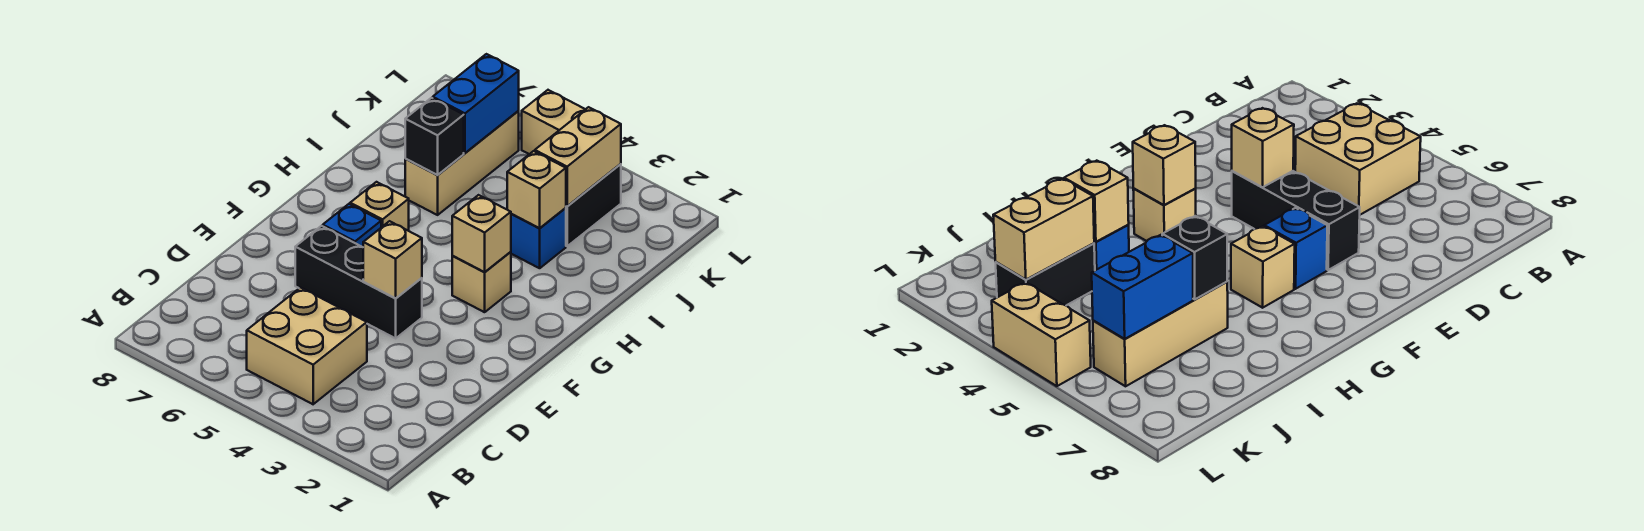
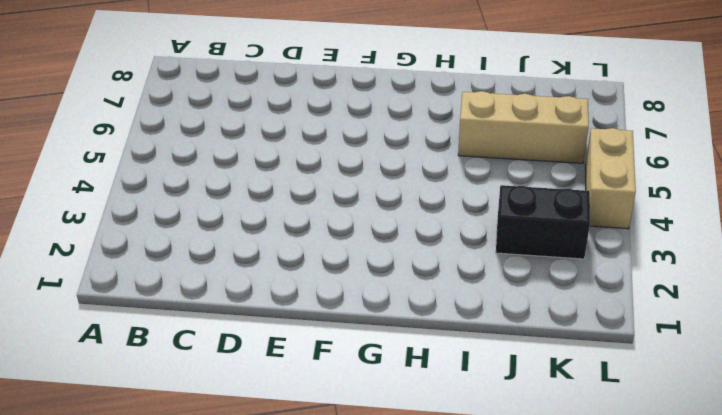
none -> tan brick B4:C5 level 1
none -> black brick E4:E6 level 1
none -> blue brick F6 level 1

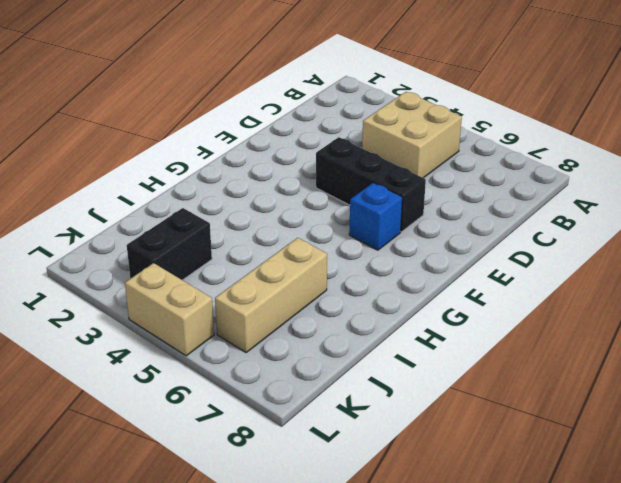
none -> tan brick G3 level 1
none -> tan brick G6 level 1
none -> blue brick I3 level 1

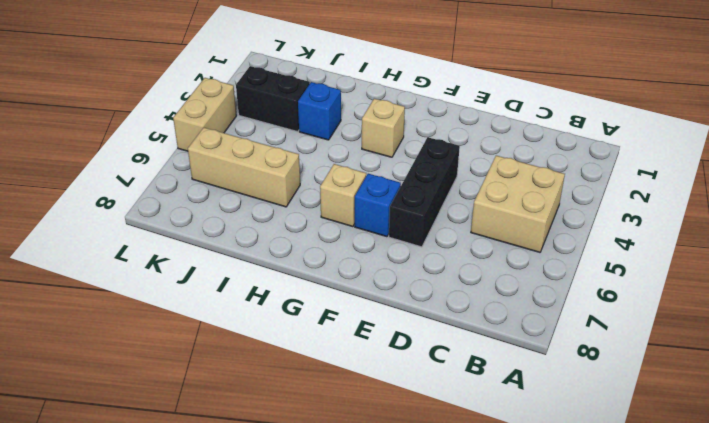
none -> tan brick E4 level 2
none -> tan brick G3 level 2
none -> tan brick I3 level 2

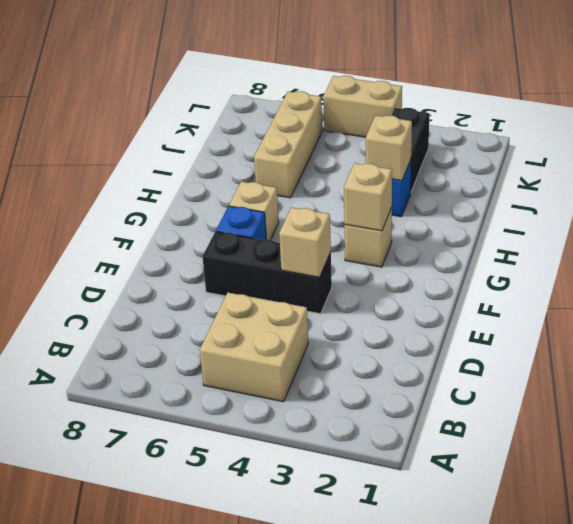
none -> black brick I6 level 2
none -> tan brick J3:K3 level 2
none -> blue brick J6:K6 level 2

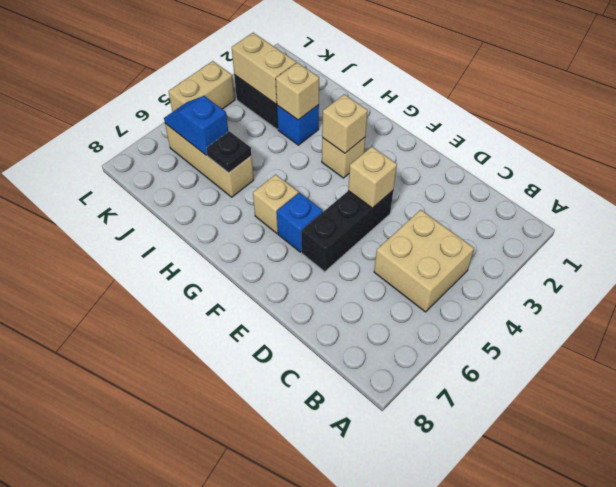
black plate I6 level 2 -> black brick I6 level 2
blue slope J6:K6 level 2 top J -> blue brick J6:K6 level 2

